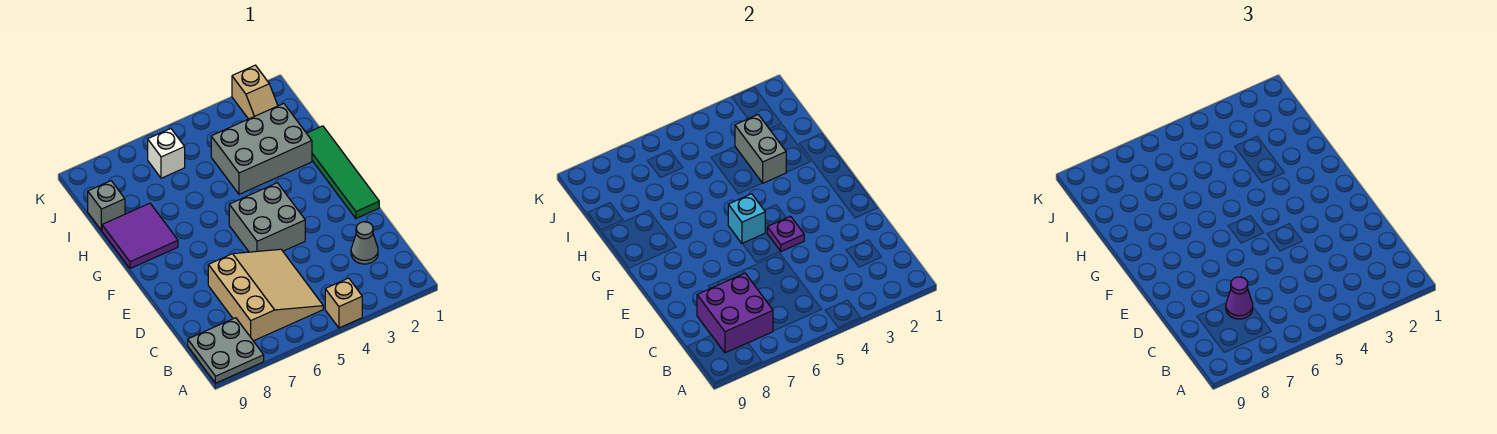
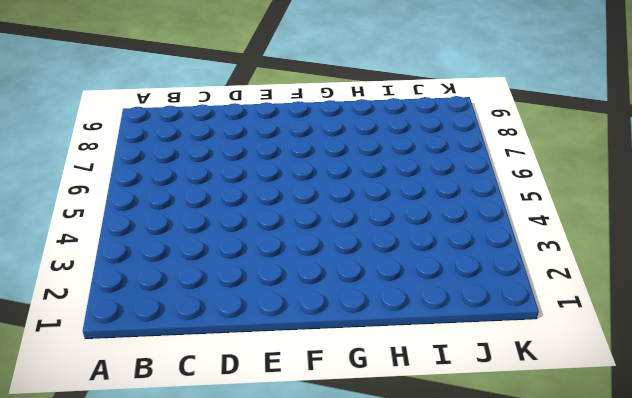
none -> tan brick A4 level 1
none -> grey plate A8:B9 level 1
none -> tan slope B5:D7 level 1 top 7

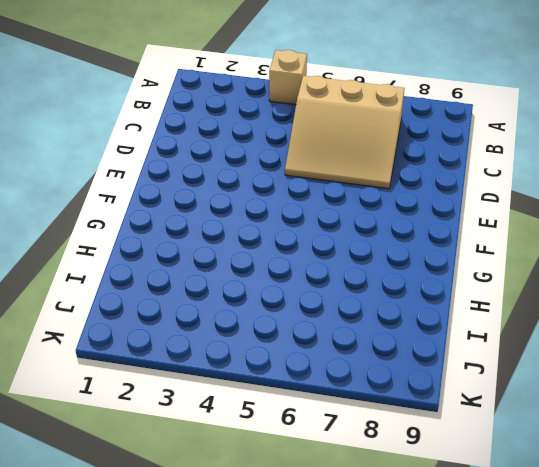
tan slope B5:D7 level 1 top B -> tan slope B5:D7 level 1 top 7
none -> grey plate A8:B9 level 1
none -> grey cone C2 level 1
none -> green tile E1:H1 level 1

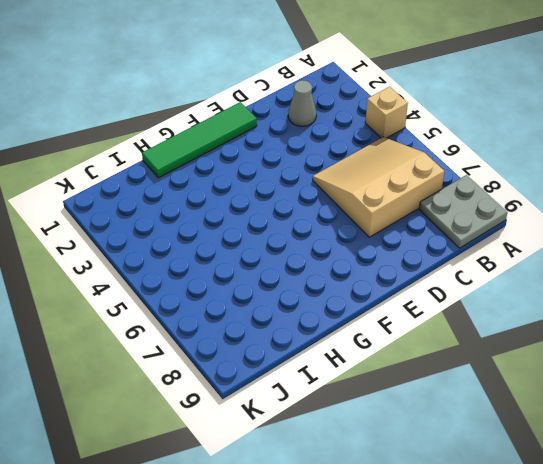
none -> grey brick E4:F5 level 1
none -> purple tile G8:H9 level 1
none -> grey brick H2:I4 level 1

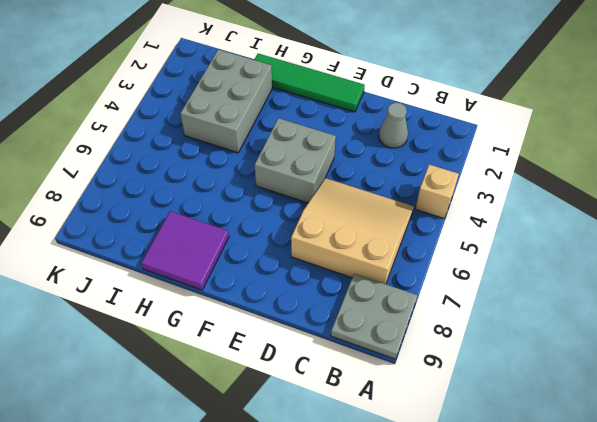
none -> grey brick I9 level 1
none -> tan slope J2:K2 level 1 top K
none -> white brick J6 level 1

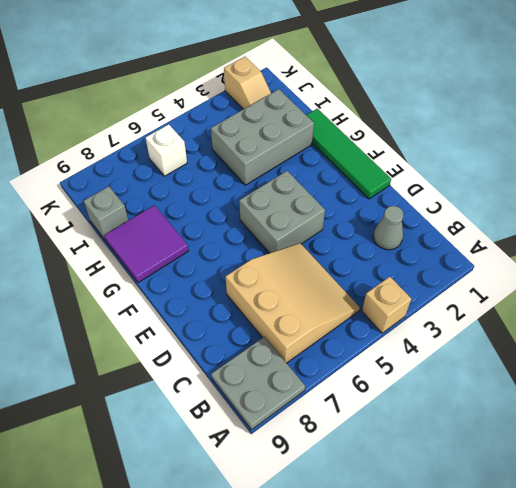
none -> purple brick B7:C8 level 2
none -> purple plate E4 level 2
none -> cyan brick F5 level 2

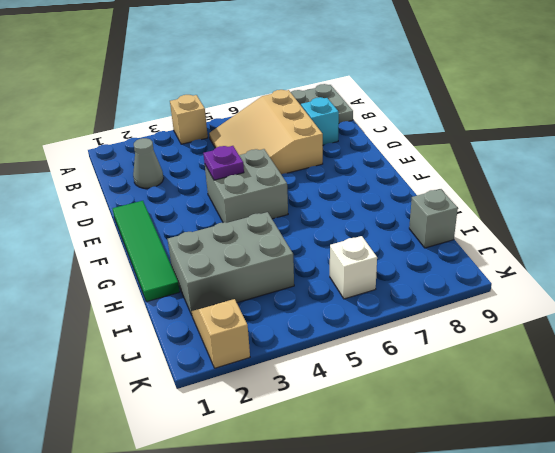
cyan brick C8 level 1 -> cyan brick F5 level 2
none -> purple tile G8:H9 level 1
none -> purple brick B7:C8 level 2
none -> grey brick H3:I3 level 2

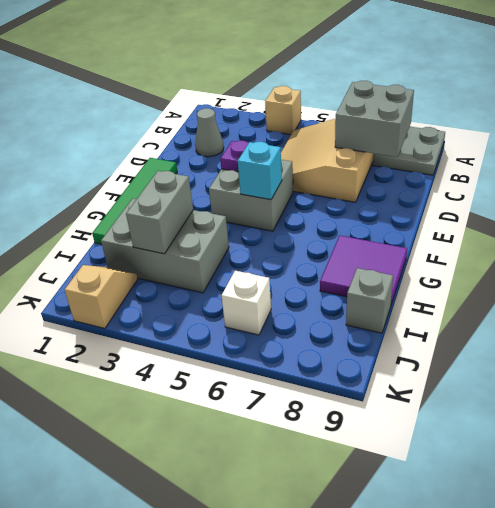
grey brick B7:C8 level 2 -> purple brick B7:C8 level 2
none -> purple cone C7 level 3

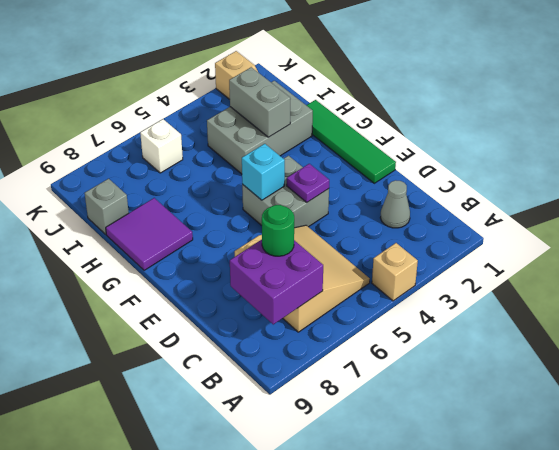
green round brick C7 level 3 -> purple cone C7 level 3
none -> grey plate A8:B9 level 1

